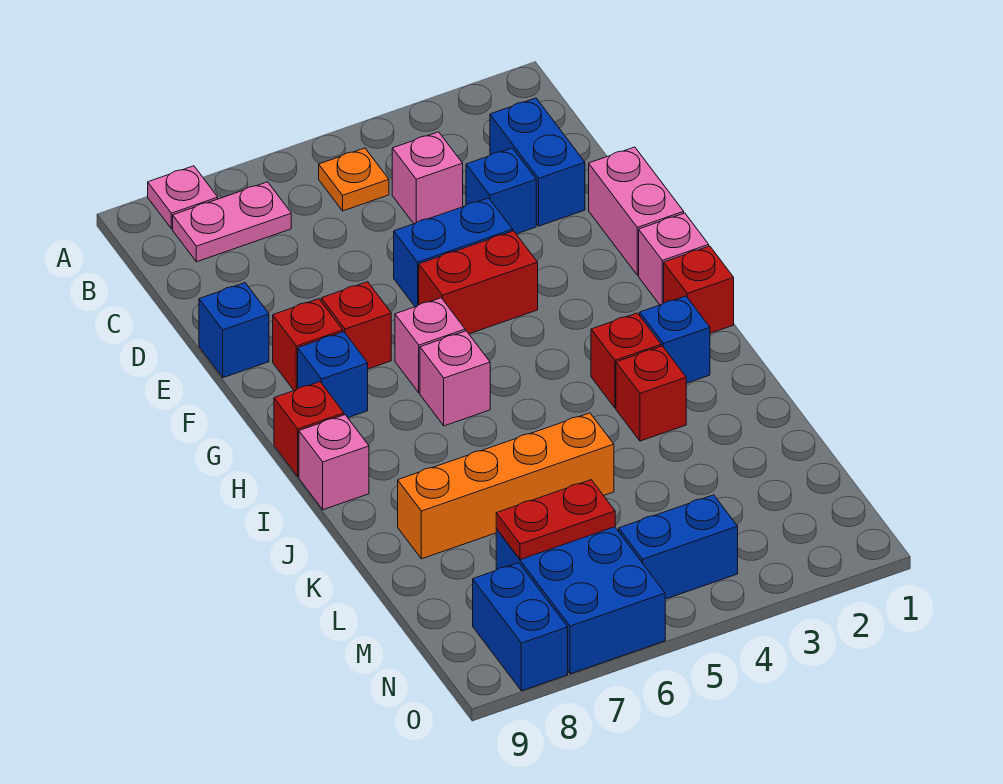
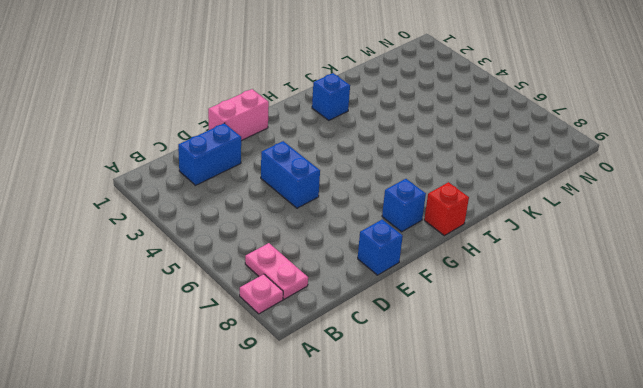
none -> orange plate B5 level 1
none -> pink brick C4 level 1
none -> blue brick D3 level 1

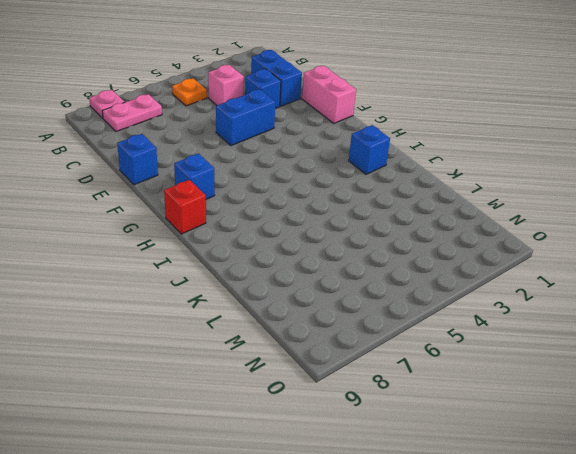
none -> red brick F4:F5 level 1
none -> red brick F7 level 1
none -> red brick F8 level 1

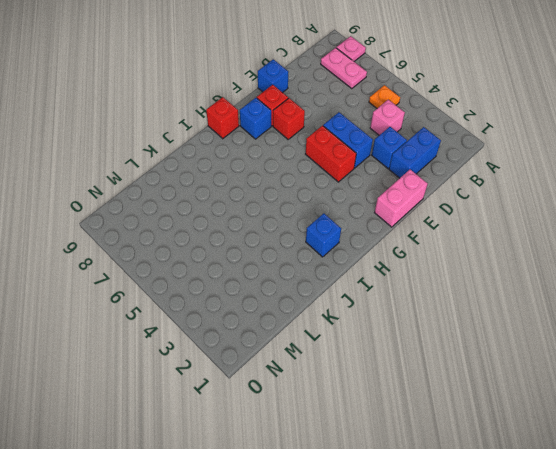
none -> pink brick G1 level 1
none -> pink brick G6 level 1
none -> red brick H1 level 1

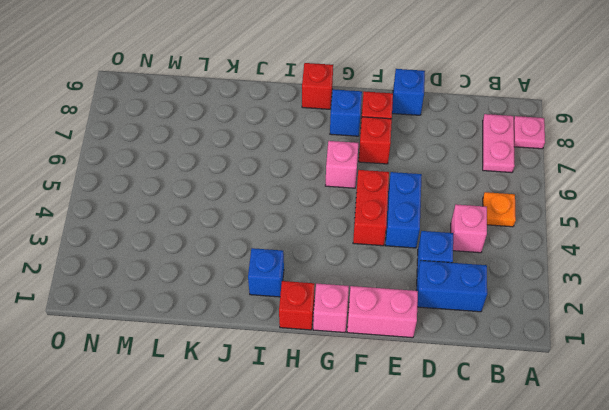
none -> pink brick H6 level 1
none -> red brick I3 level 1
none -> pink brick I9 level 1

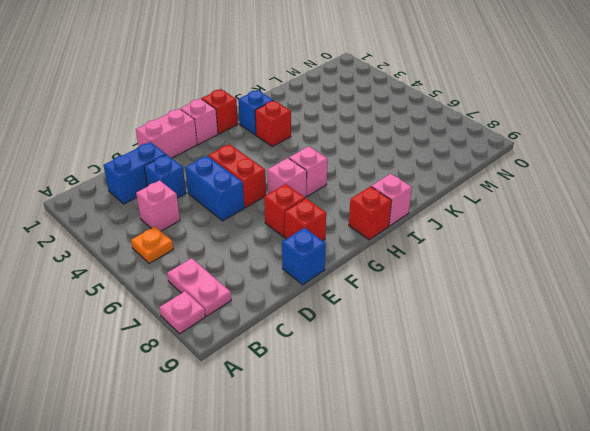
none -> blue brick G8 level 1
none -> red brick J3 level 1
none -> orange brick K5:K8 level 1

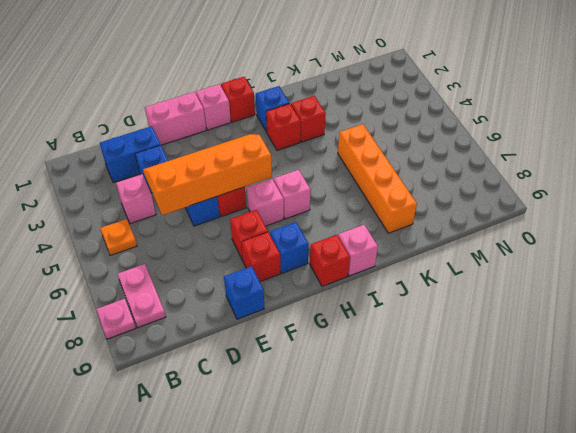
orange slope D4:G5 level 2 top 5 -> none
none -> blue brick M6:O7 level 1
none -> blue brick N4:N5 level 1
none -> blue brick N8:O8 level 1

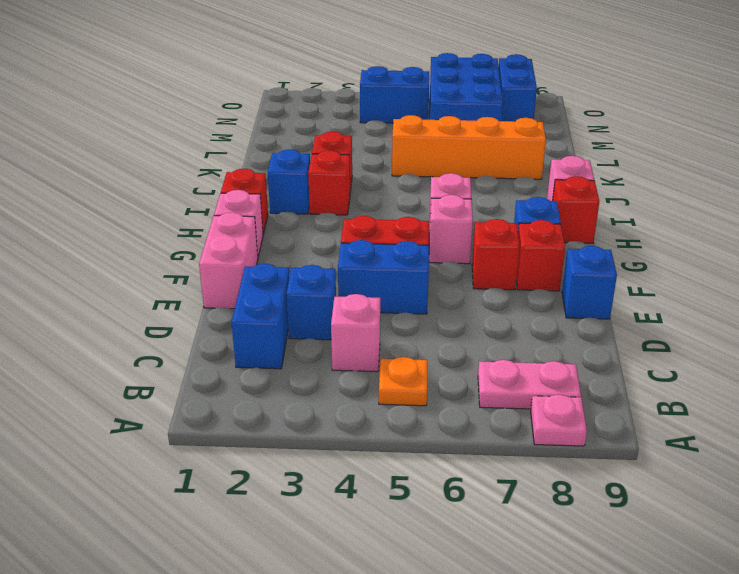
none -> red plate M6:M7 level 2

